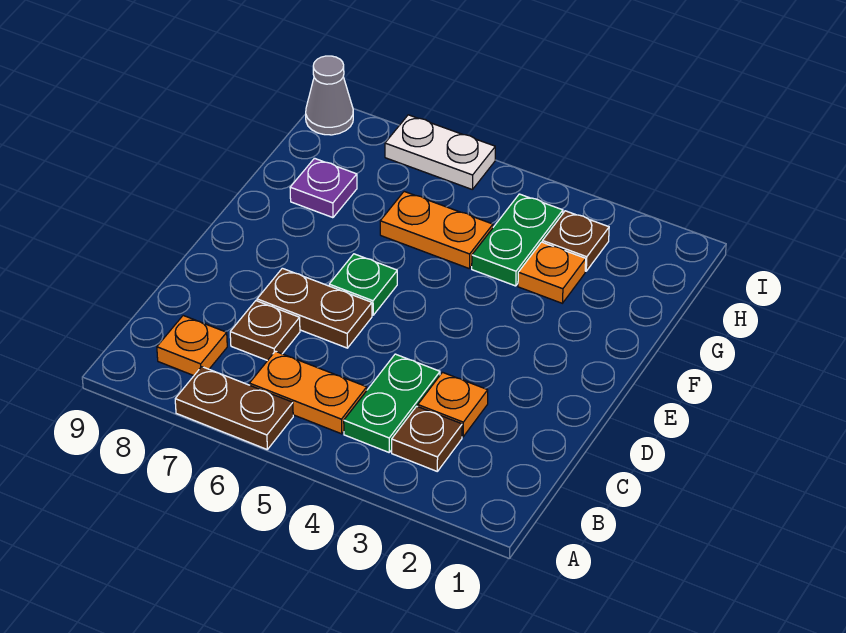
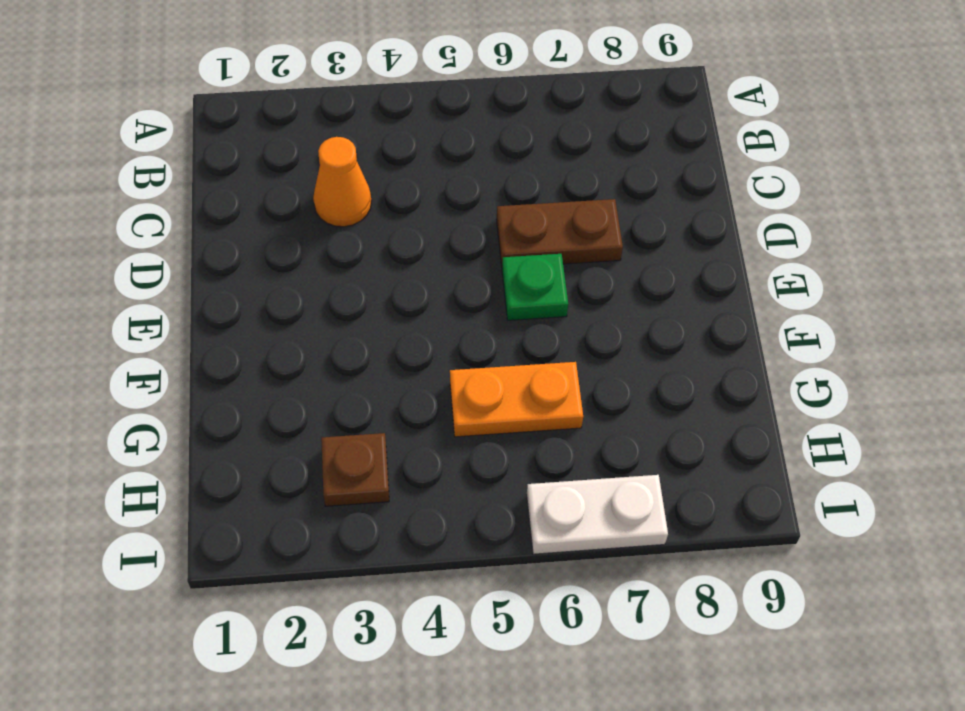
orange cone C3 level 1 -> orange plate C3 level 1
none -> brown plate A6:A7 level 1
none -> brown plate B3 level 1
none -> green plate B4:C4 level 1

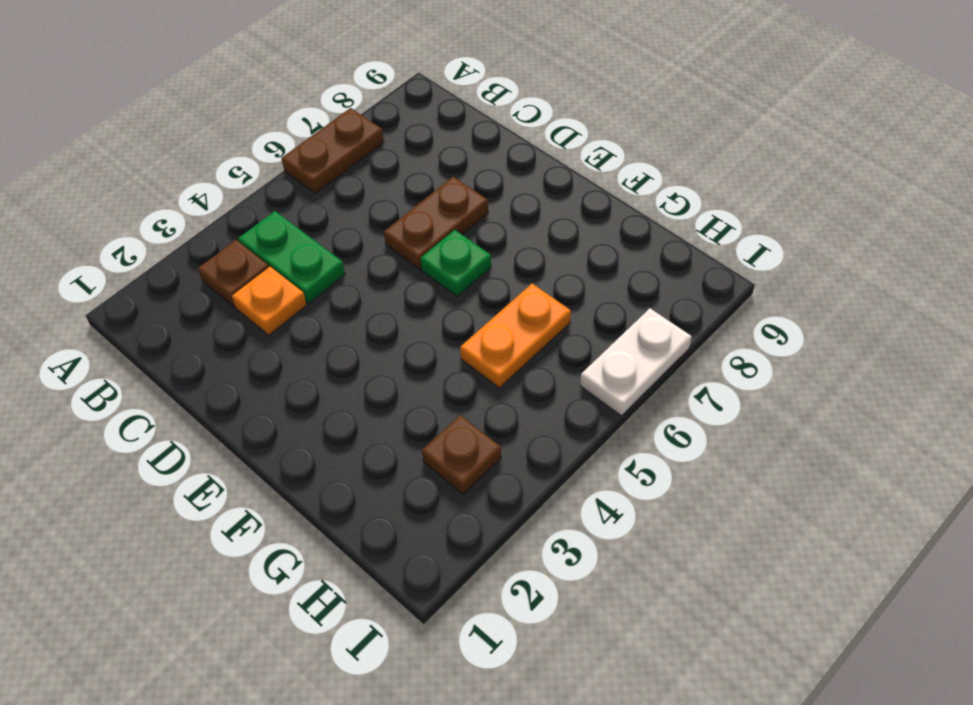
none -> orange plate B5:B6 level 1
none -> orange plate B8 level 1
none -> brown plate C7 level 1

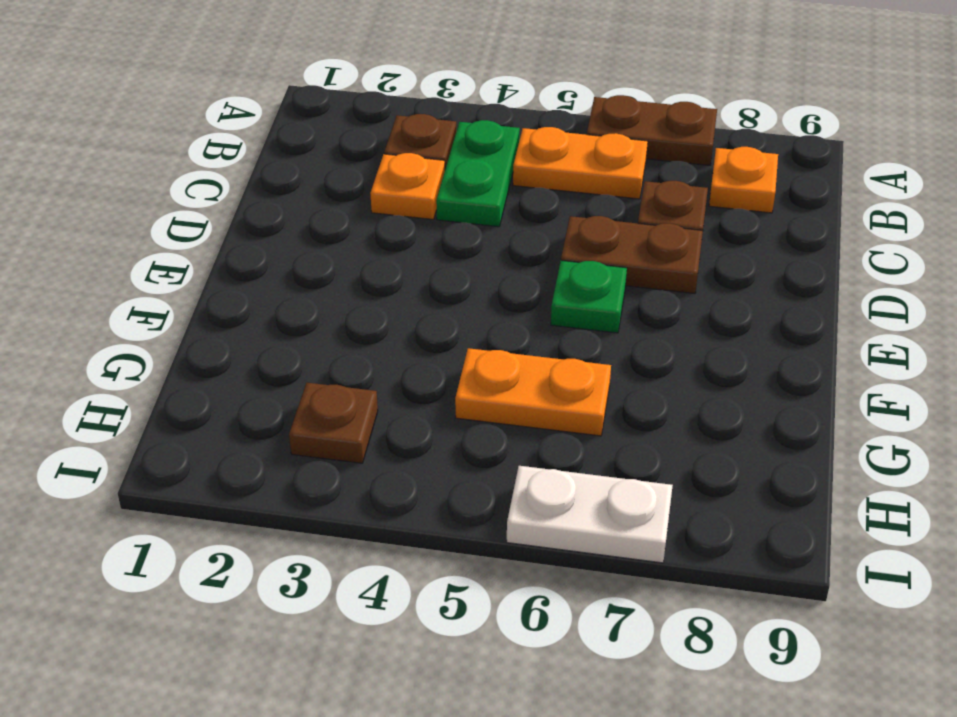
none -> orange plate G3 level 1
none -> green plate G4:H4 level 1
none -> purple plate G8 level 1

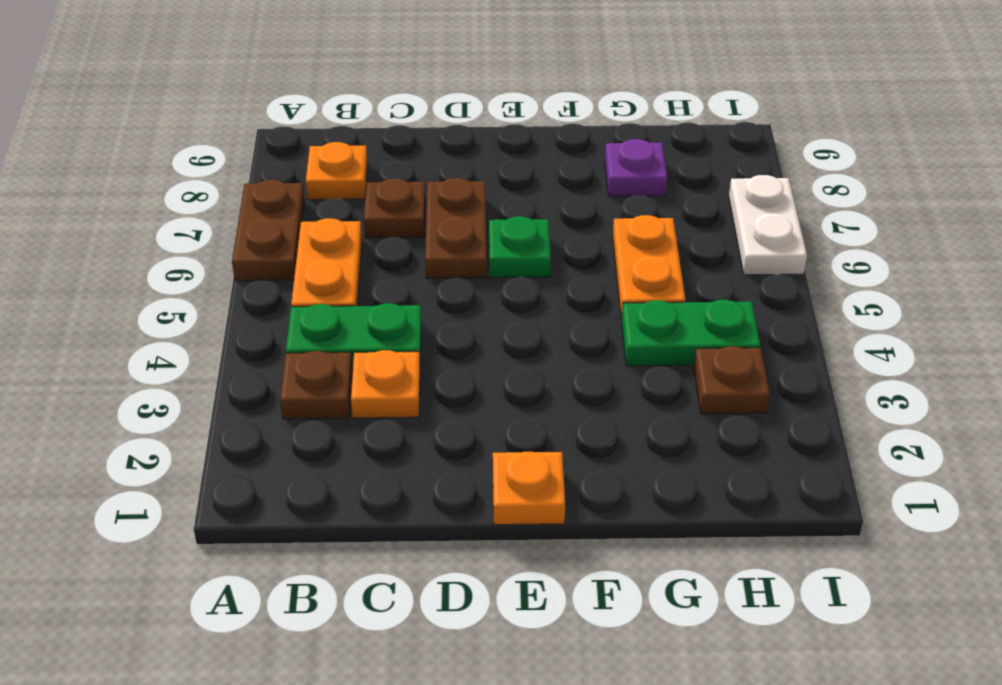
orange plate E1 level 1 -> orange plate G3 level 1
none -> grey cone I9 level 1

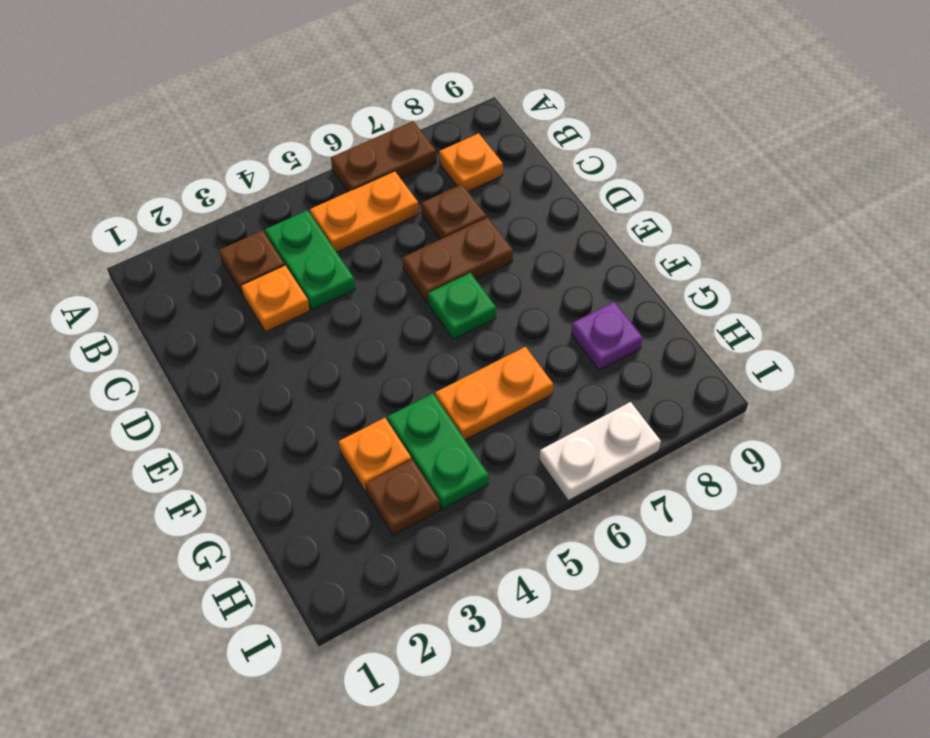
none -> grey cone I9 level 1

